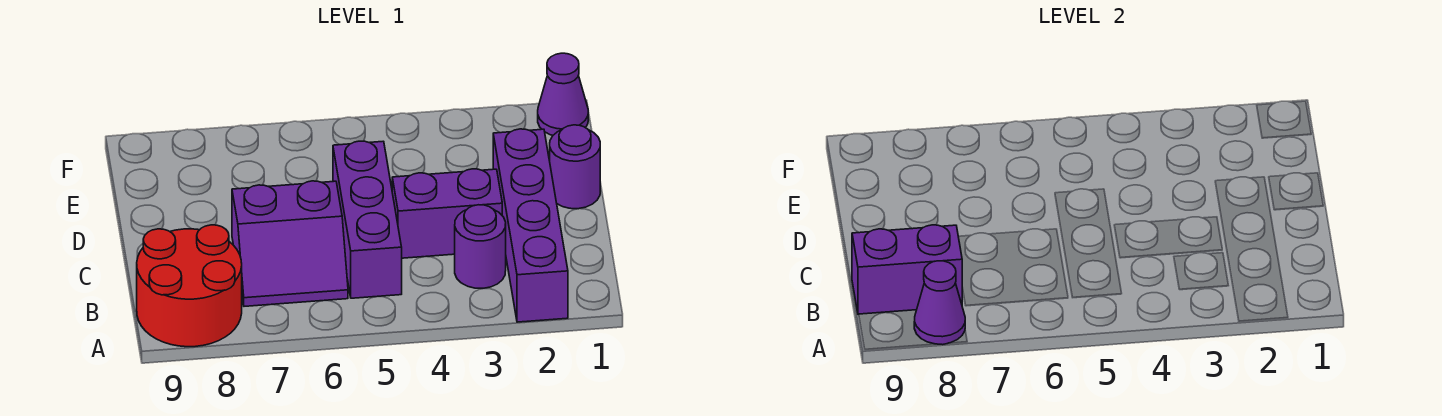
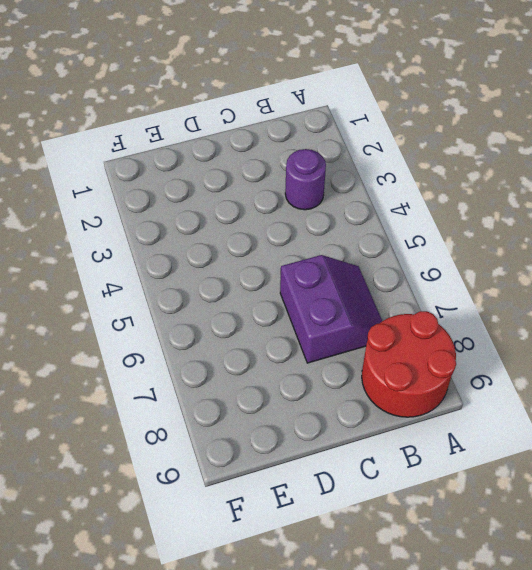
none -> purple brick A2:D2 level 1
none -> purple brick B5:D5 level 1

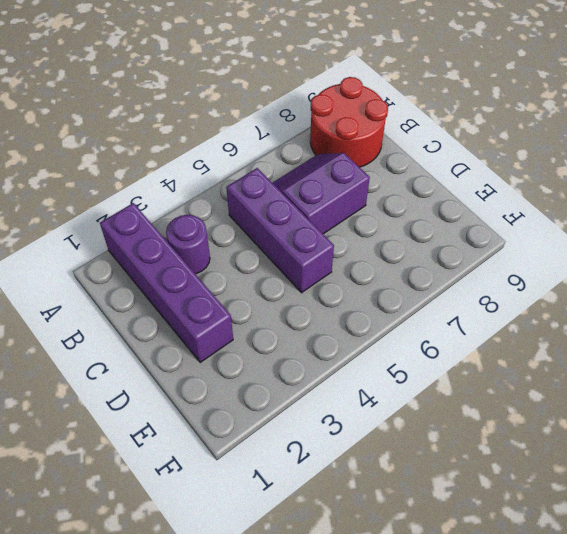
none -> purple brick C3:C4 level 1
none -> purple round brick D1 level 1

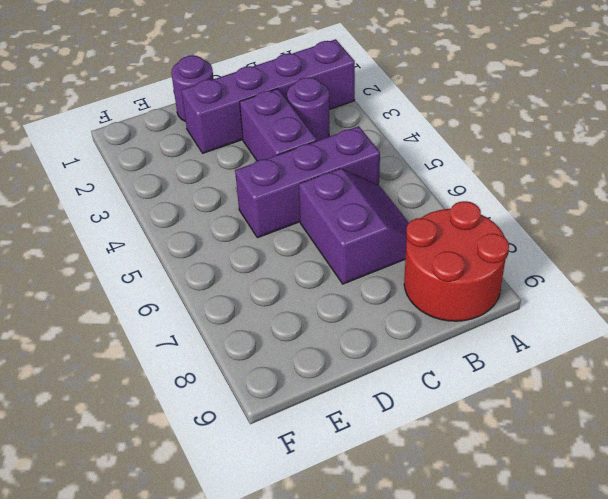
none -> purple cone F1 level 1
none -> purple cone A8 level 2

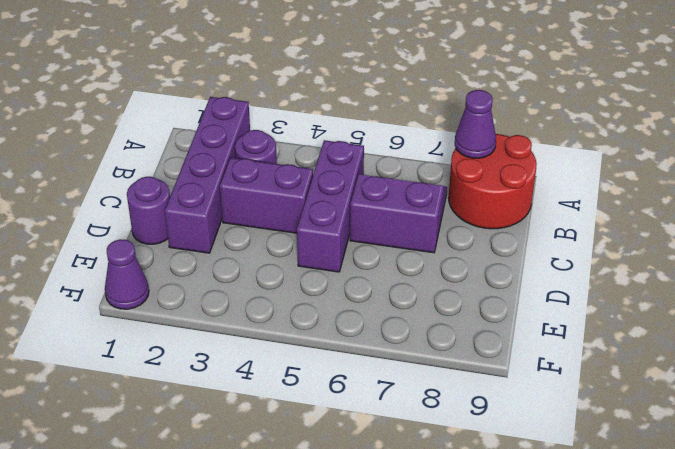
none -> purple brick B8:B9 level 2

